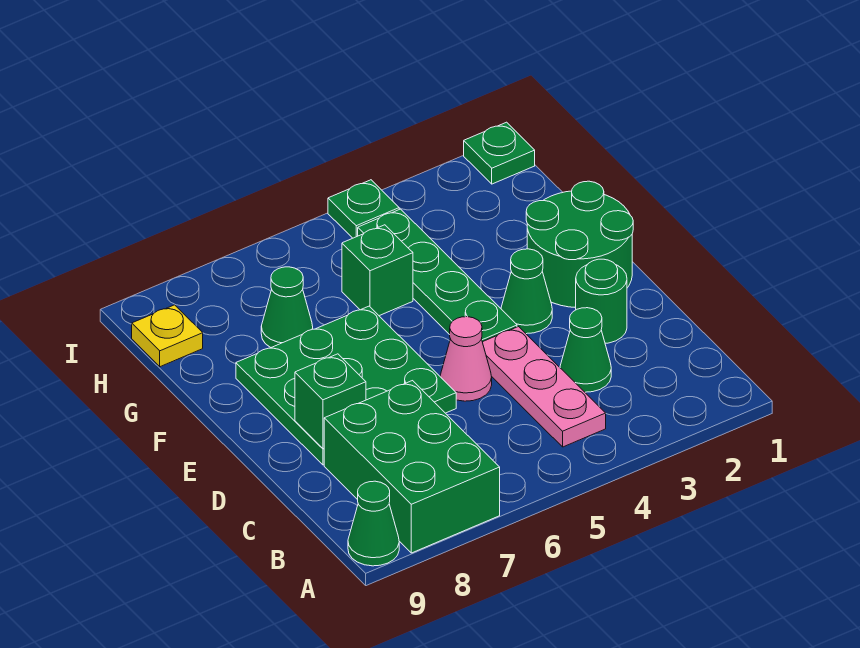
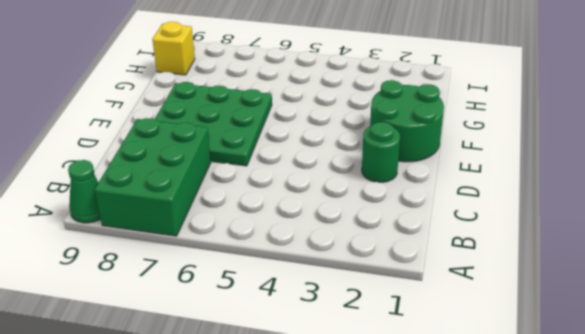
yellow brick H9 level 1 -> yellow plate H9 level 1
none -> pink plate B4:D4 level 1
none -> green cone C3 level 1
none -> pink cone D5 level 1

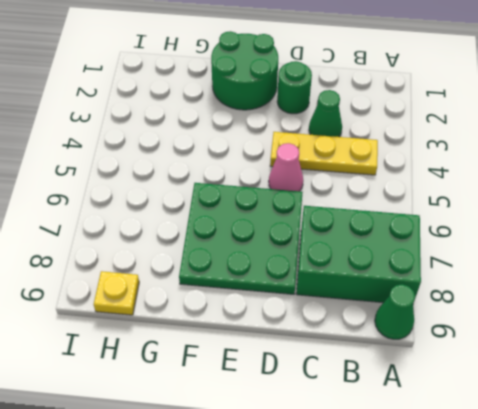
yellow plate B4:D4 level 1 -> pink plate B4:D4 level 1
none -> green cone E3 level 1
none -> green plate E4:H4 level 1
none -> green brick G5 level 1

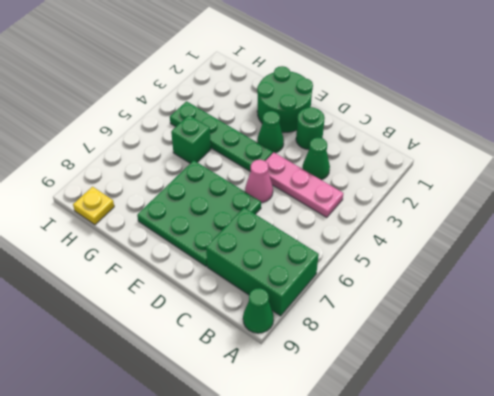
none -> green cone G7 level 1
none -> green plate I1 level 1
none -> green plate I4 level 1

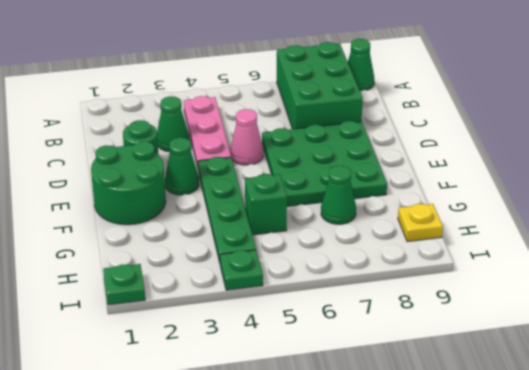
none -> green brick D8 level 2

